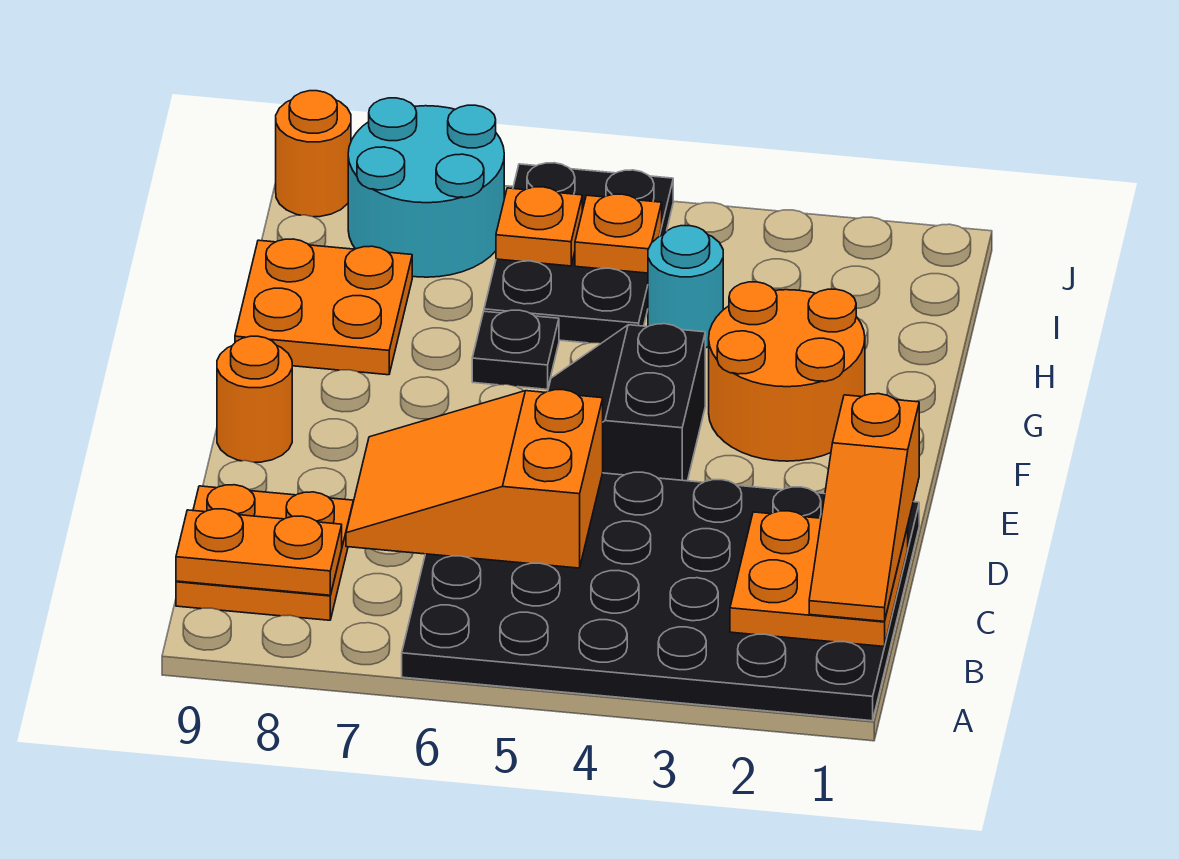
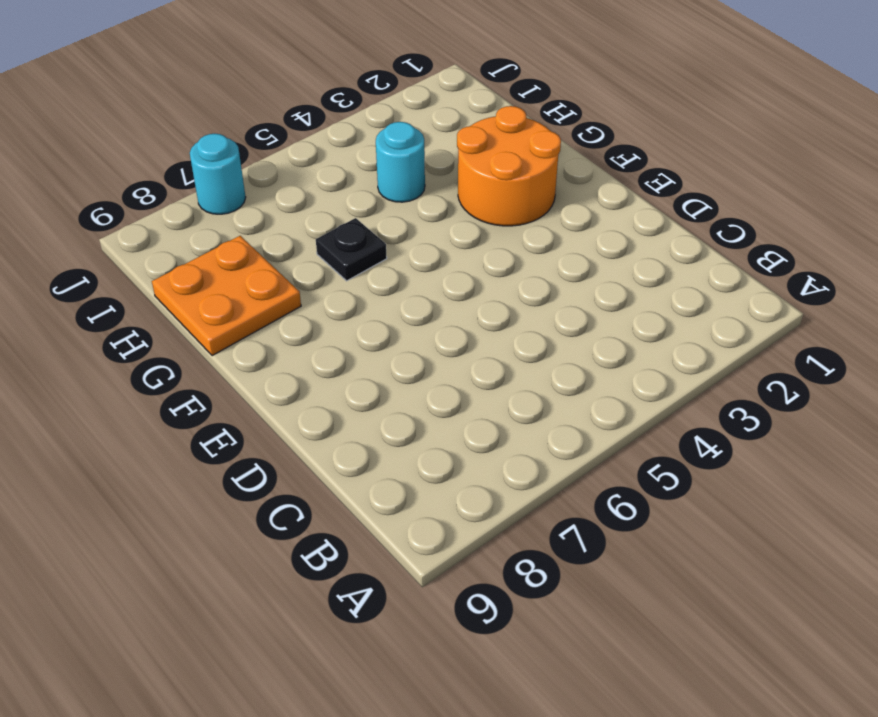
cyan round brick J7 level 1 -> cyan round brick I7:J8 level 1
none -> black plate A1:D6 level 1
none -> orange plate B8:C9 level 1
none -> black slope E4:F5 level 1 top 4

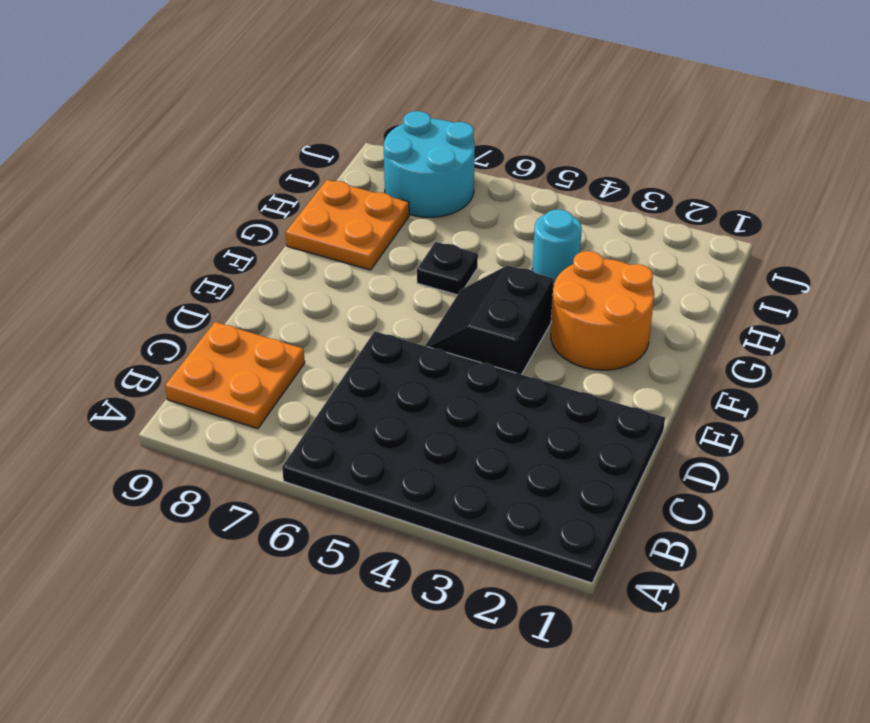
none -> orange round brick E9 level 1
none -> black plate H5:J6 level 1
none -> orange round brick J9 level 1

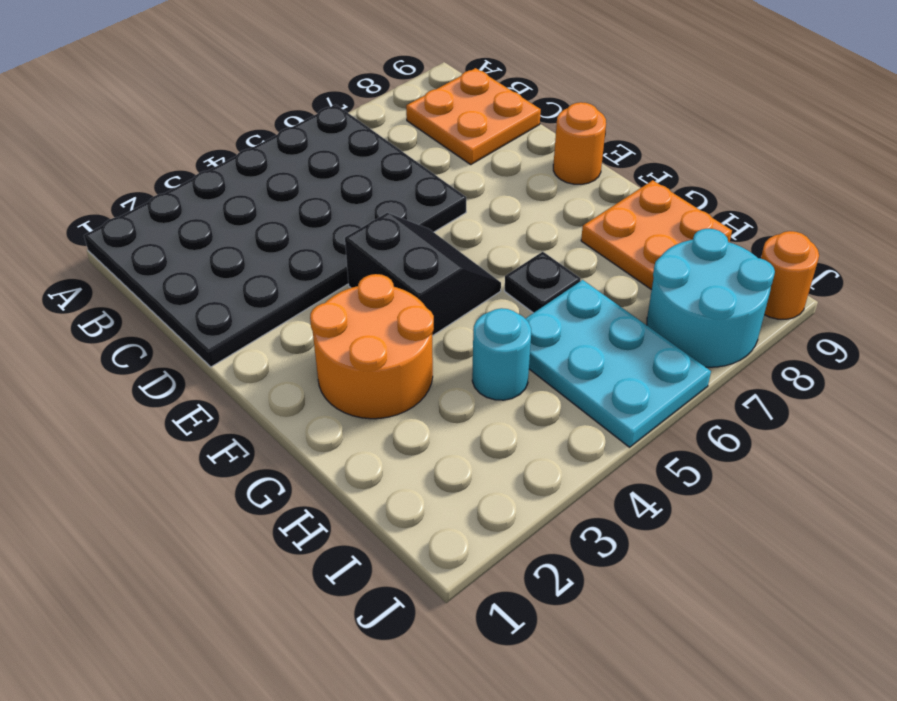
cyan plate H5:J6 level 1 -> black plate H5:J6 level 1
none -> orange plate B1:C2 level 2
none -> orange plate B8:B9 level 2
none -> orange slope C5:D7 level 2 top 5

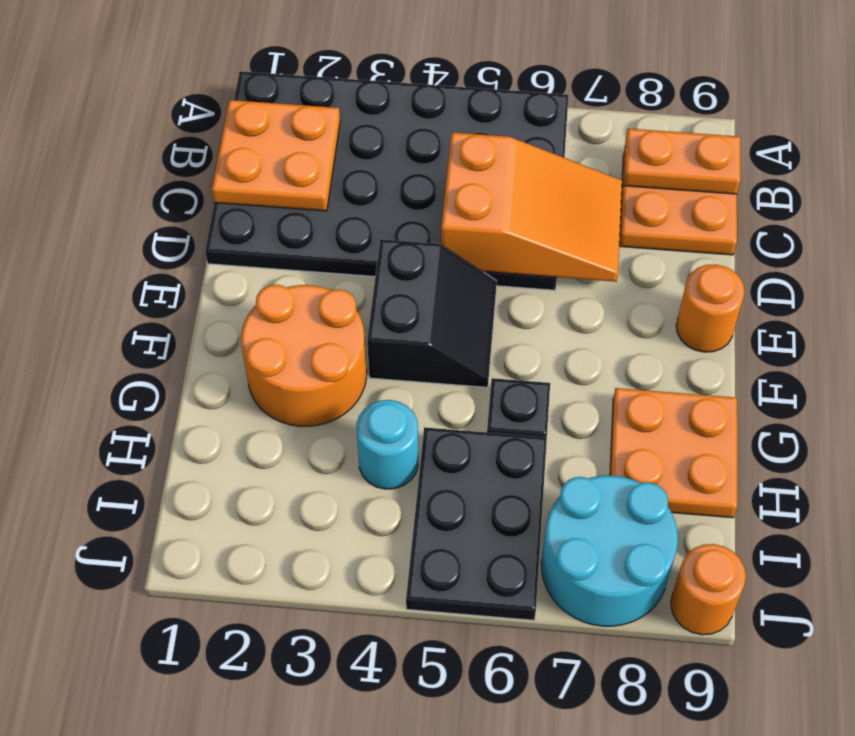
none -> orange plate I5 level 2
none -> orange plate I6 level 2
none -> orange slope B1:D1 level 3 top D

